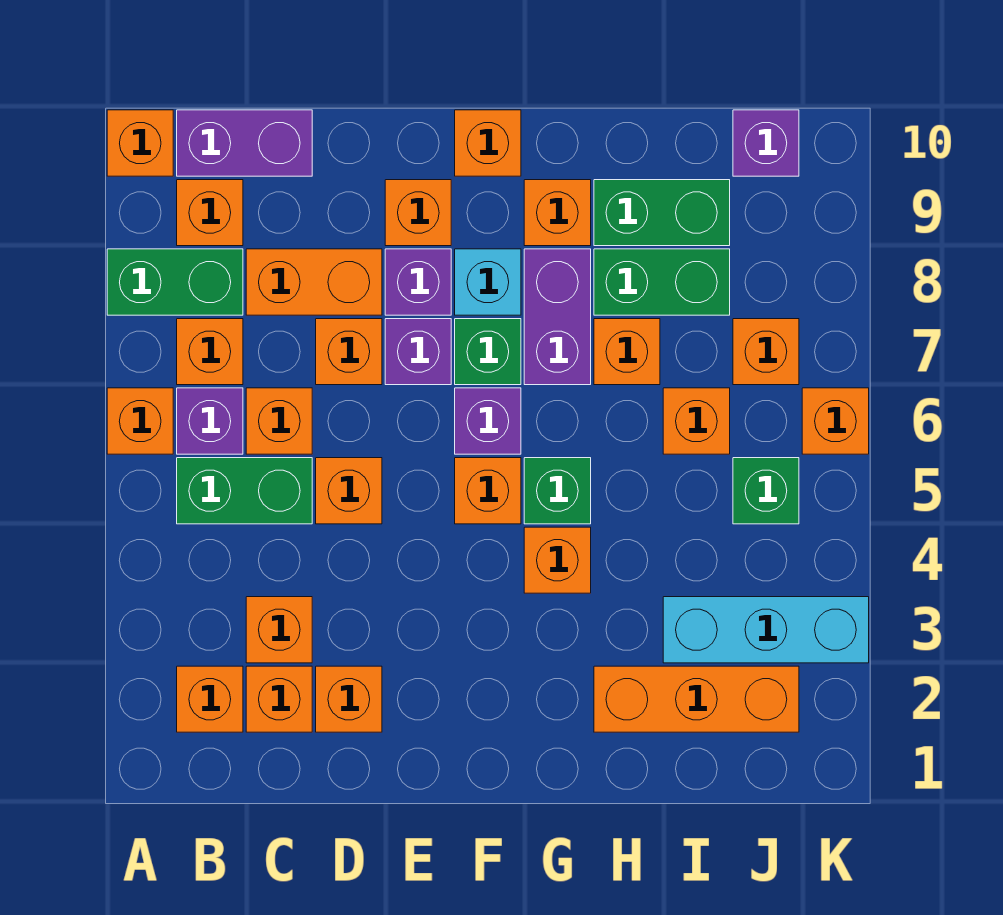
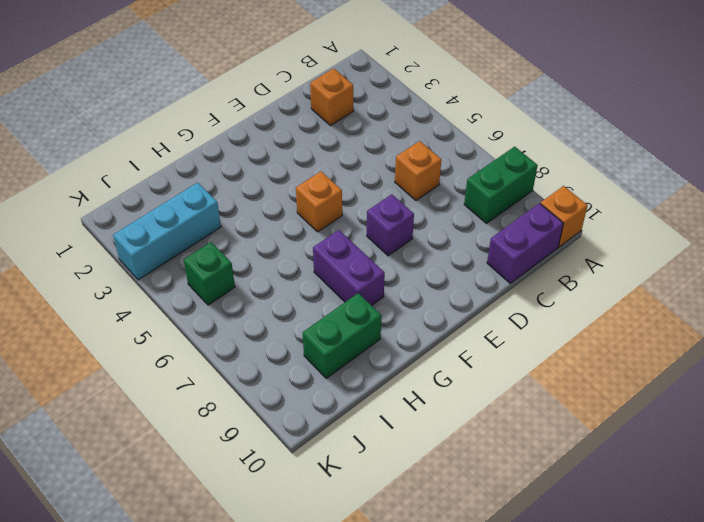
none -> orange brick A6 level 1
none -> orange brick B2 level 1
none -> green brick B5:C5 level 1
none -> purple brick B6 level 1

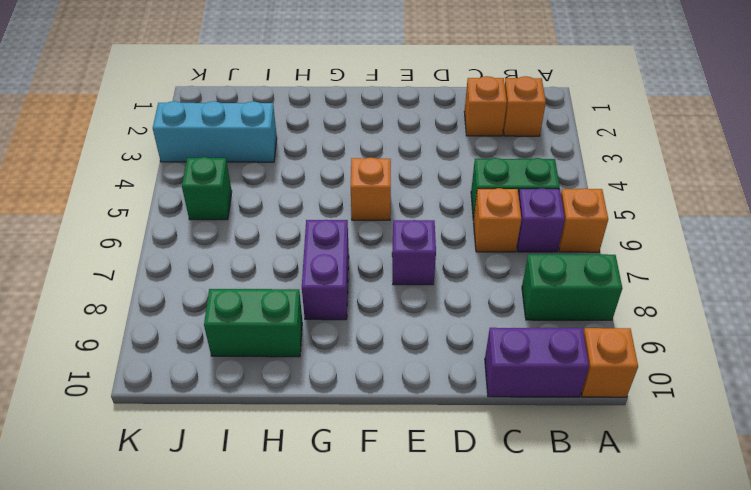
none -> orange brick B7 level 1
none -> orange brick B9 level 1
none -> orange brick C3 level 1
none -> orange brick C8:D8 level 1

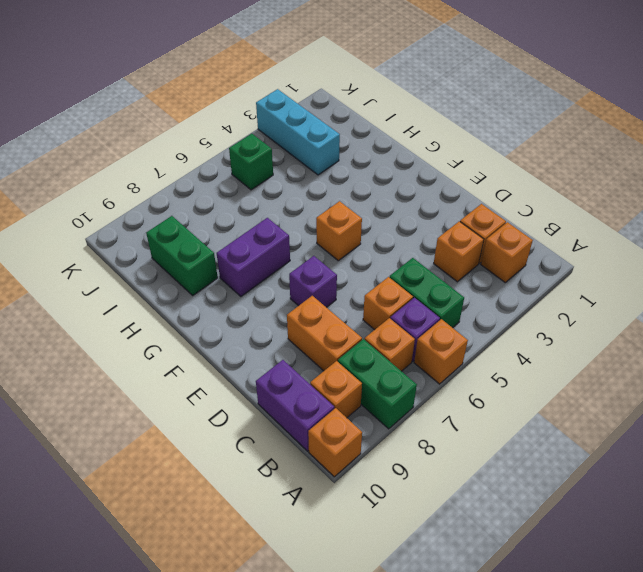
none -> orange brick D2 level 1
none -> orange brick D5 level 1
none -> orange brick D7 level 1
none -> purple brick E8 level 1

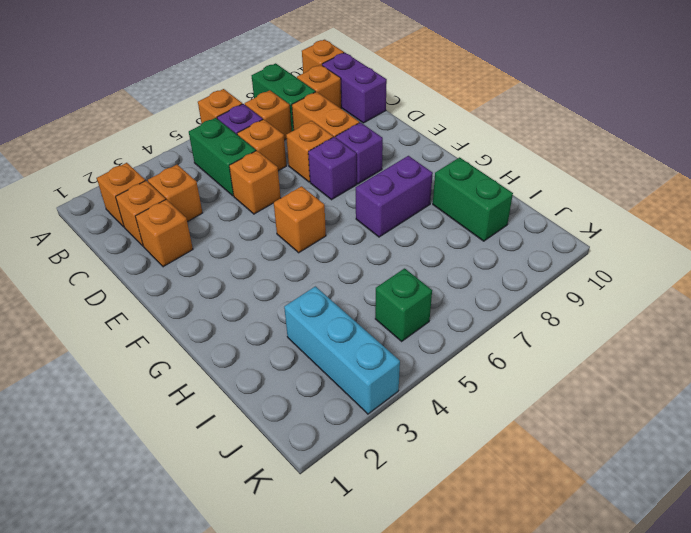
none -> orange brick E9 level 1
none -> purple brick F6 level 1
none -> green brick F7 level 1
none -> cyan brick F8 level 1

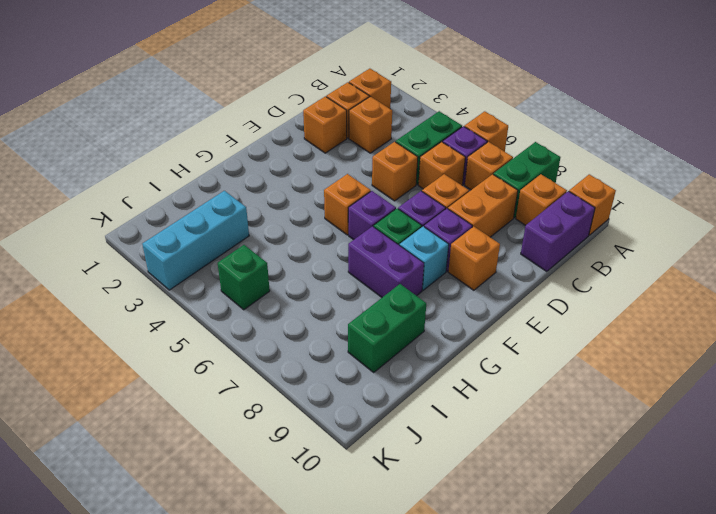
none -> orange brick F10 level 1
none -> orange brick G4 level 1
none -> green brick G5 level 1
none -> orange brick G9 level 1

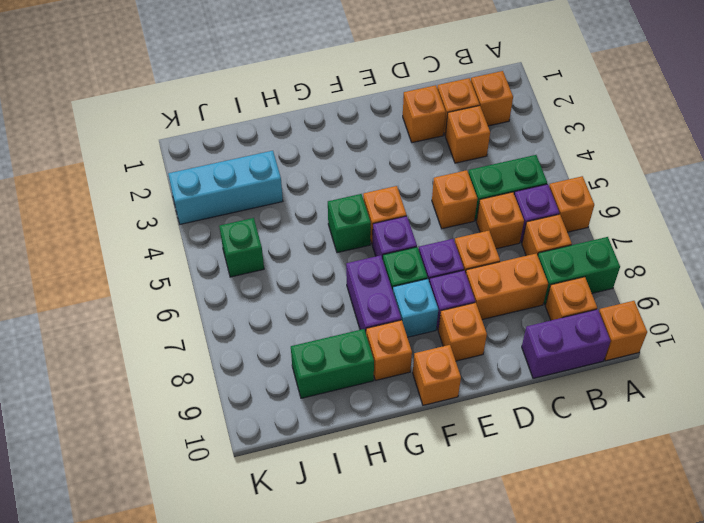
none -> orange brick G4 level 1
none -> orange brick H2:J2 level 1
none -> orange brick H7 level 1
none -> green brick H8:I8 level 1

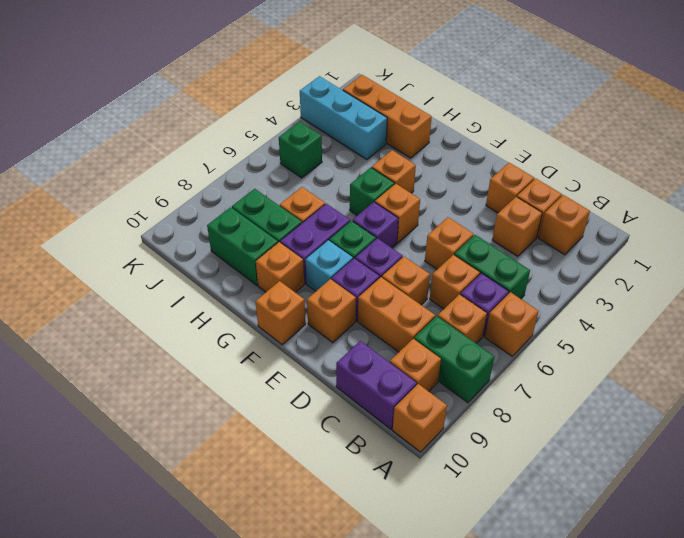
none -> orange brick I6 level 1
none -> orange brick J7 level 1
none -> purple brick J10 level 1
none -> orange brick K6 level 1

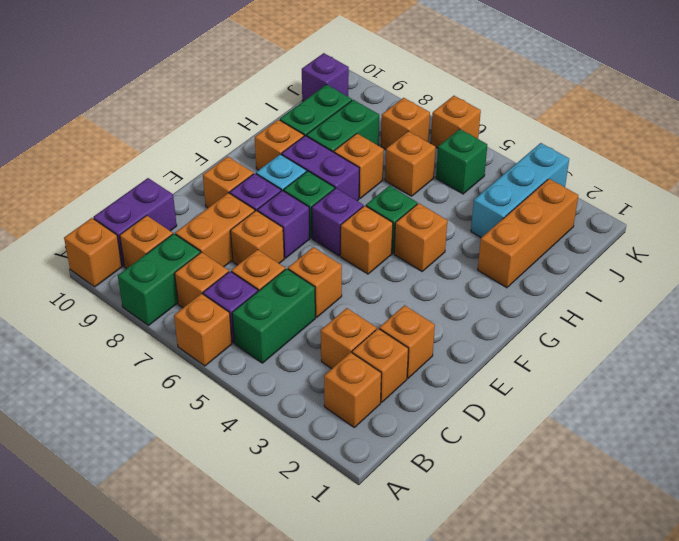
none -> orange brick F10 level 1

